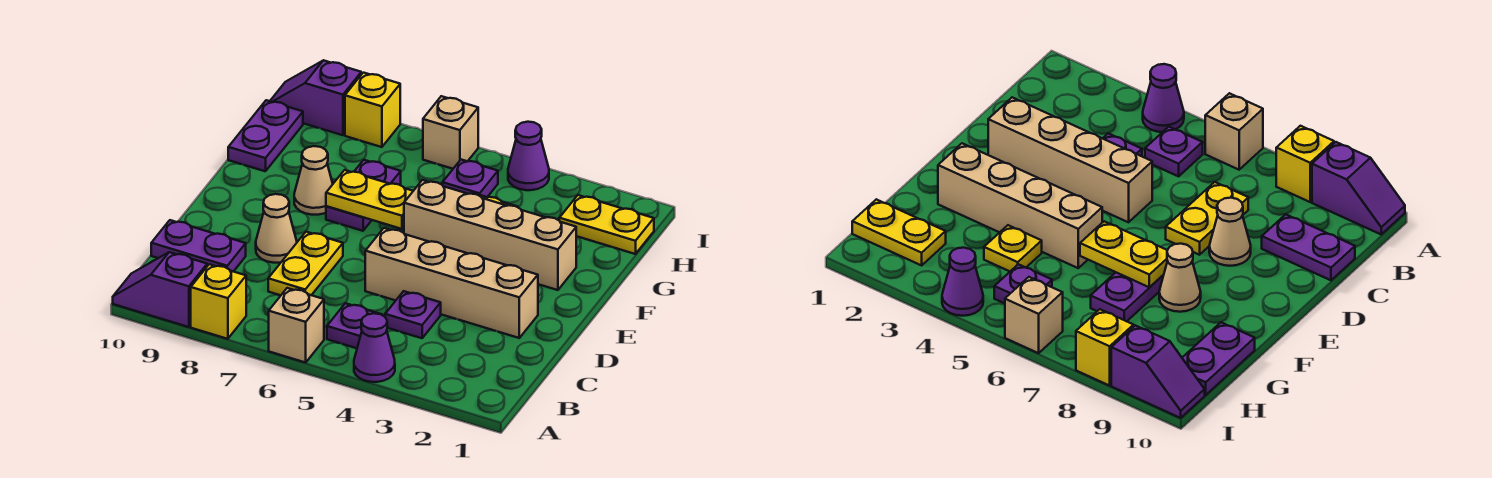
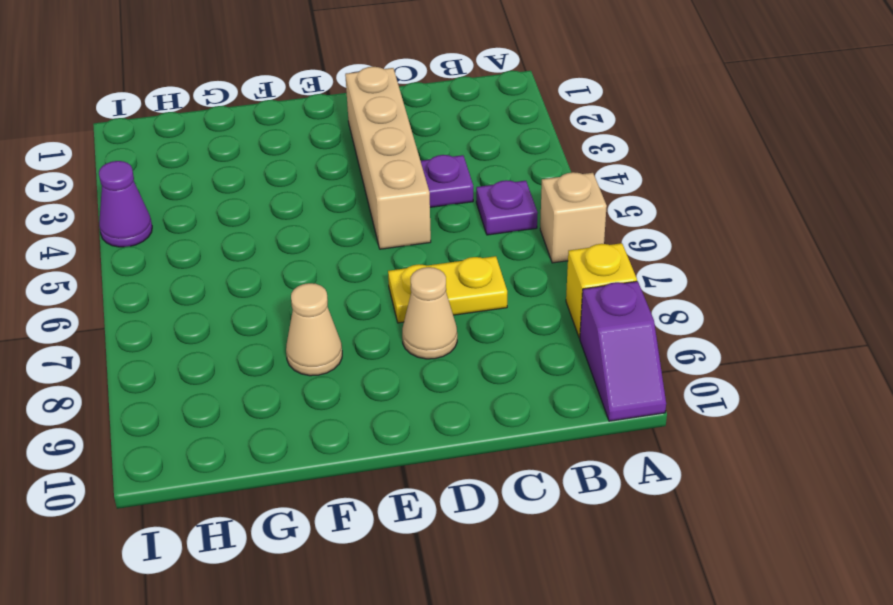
none -> purple cone A4 level 1
none -> purple plate C9:C10 level 1
none -> tan brick F2:F5 level 1

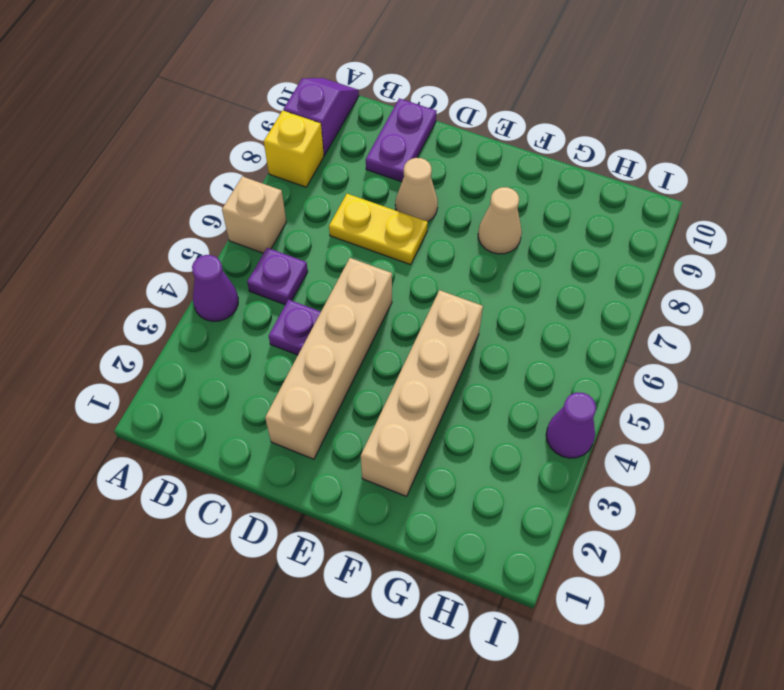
none -> purple plate F7:G7 level 1
none -> yellow plate G4 level 1
none -> purple plate G10:H10 level 1

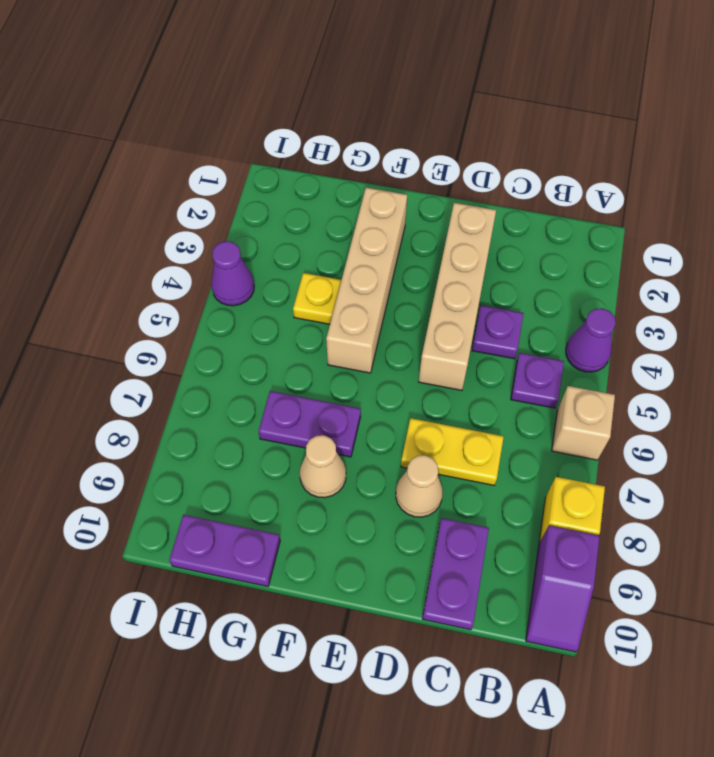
none -> yellow plate H1:H2 level 1
none -> purple plate H5 level 1
none -> tan brick I6 level 1

